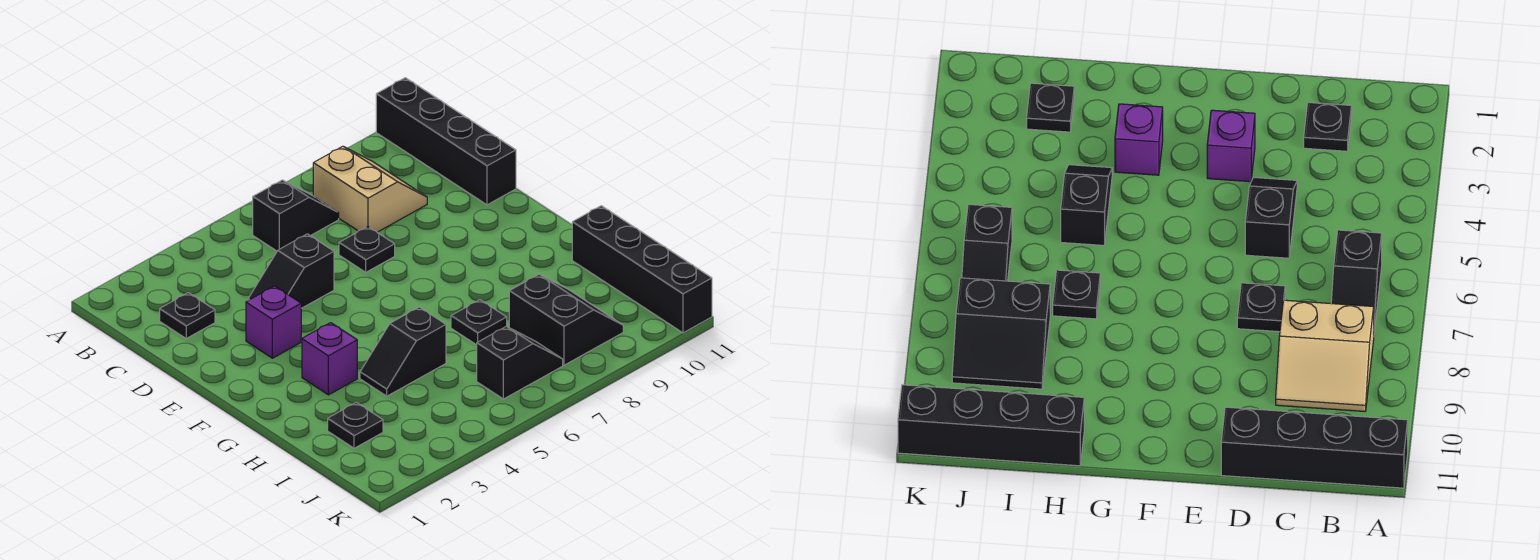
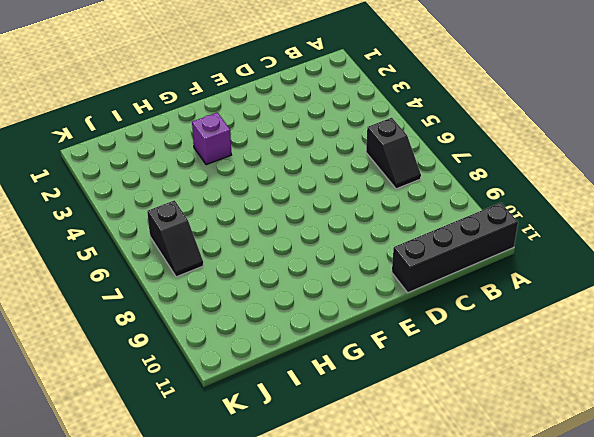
none -> tan slope B8:C9 level 1 top 8
none -> black plate C2 level 1
none -> black slope D4:D5 level 1 top 5

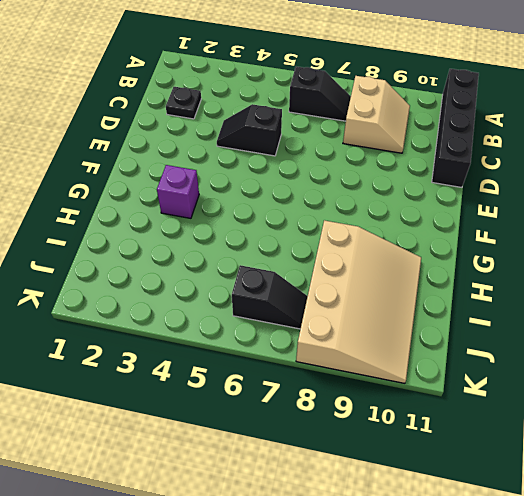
tan slope H8:K10 level 1 top 8 -> black slope I8:J9 level 1 top 8
none -> black plate D7 level 1
none -> purple brick E3 level 1
none -> black slope H4:H5 level 1 top 5

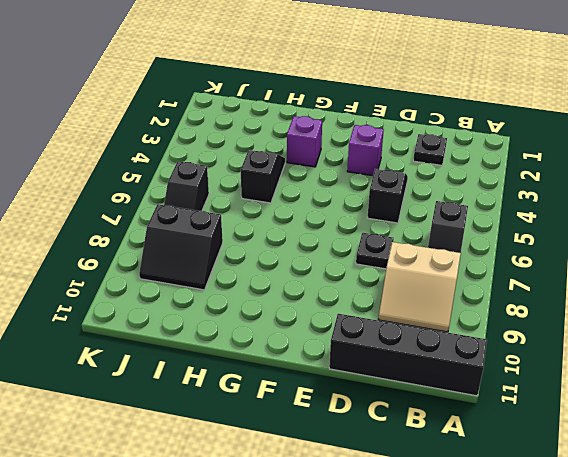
none -> black plate H7 level 1
none -> black brick H11:K11 level 1
none -> black plate I2 level 1

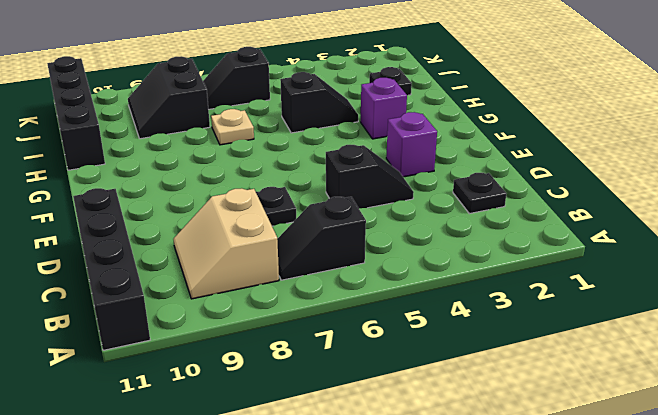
tan plate H7 level 1 -> black plate H7 level 1

